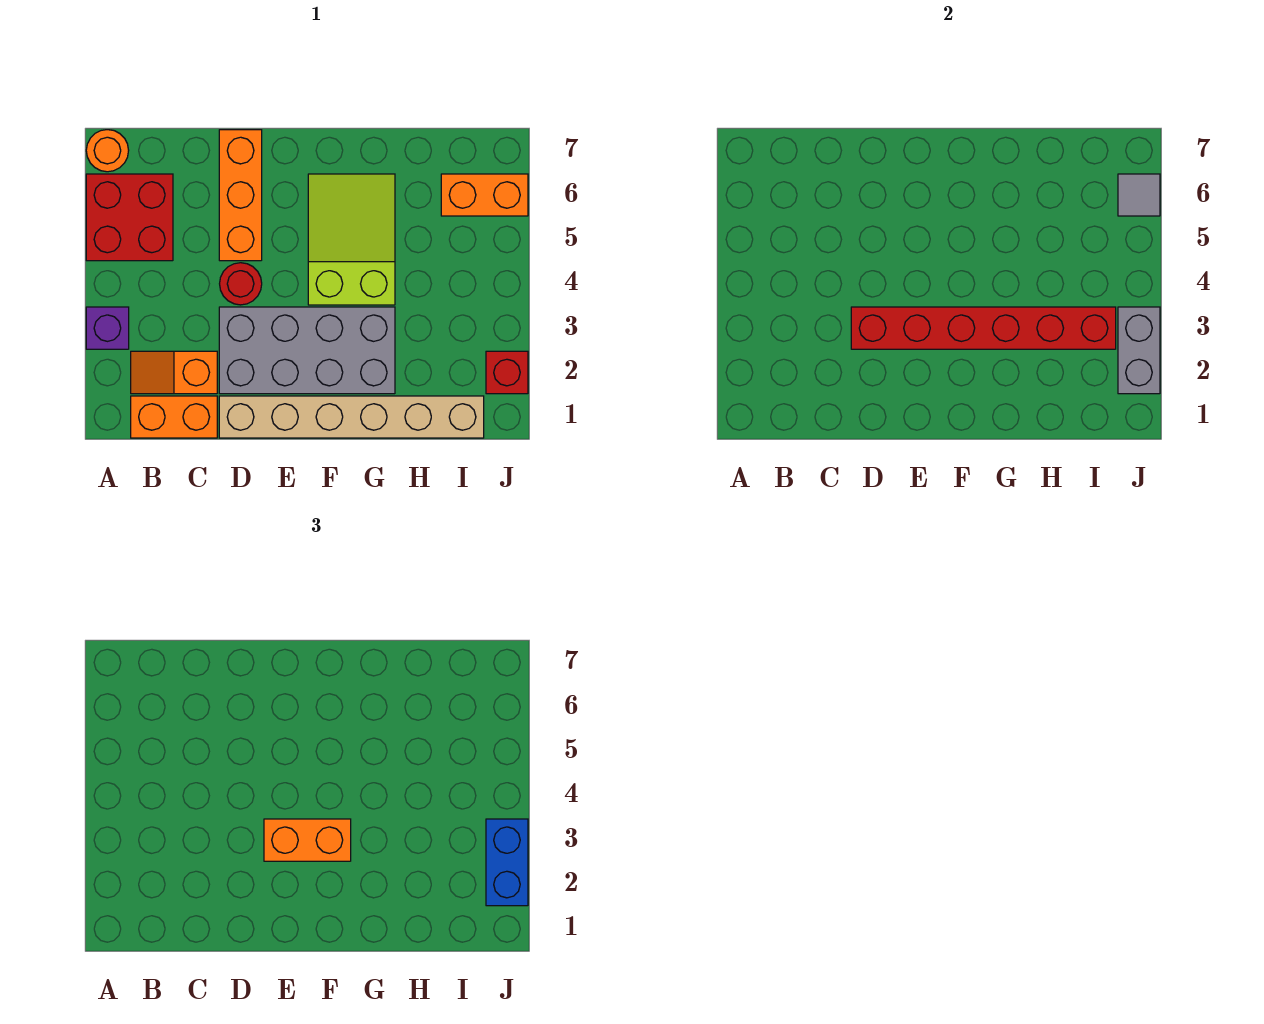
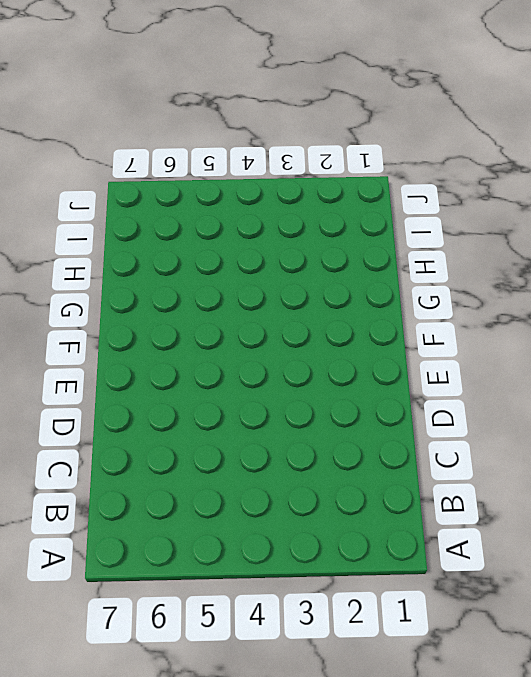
none -> purple brick A3 level 1
none -> red brick A5:B6 level 1
none -> orange round brick A7 level 1

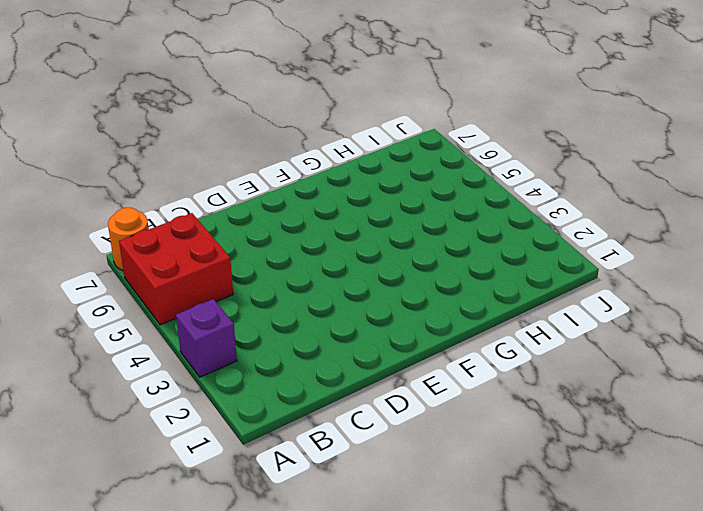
none -> orange brick B1:C1 level 1
none -> orange slope B2:C2 level 1 top C
none -> tan brick D1:I1 level 1

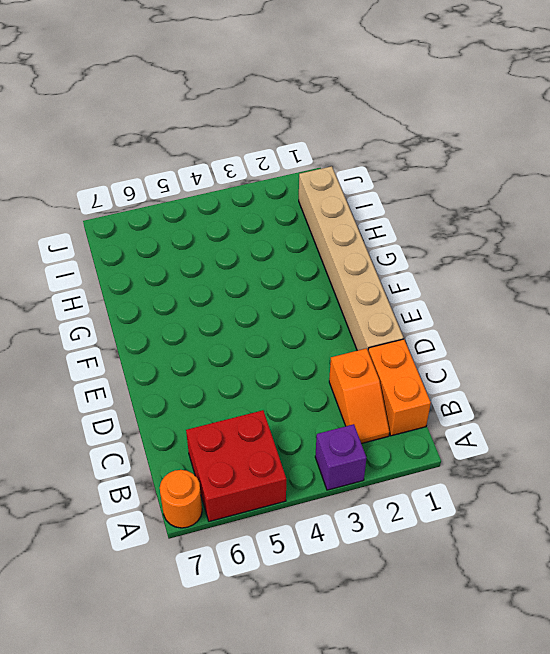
none -> grey brick D2:G3 level 1
none -> red round brick D4 level 1
none -> orange brick D5:D7 level 1

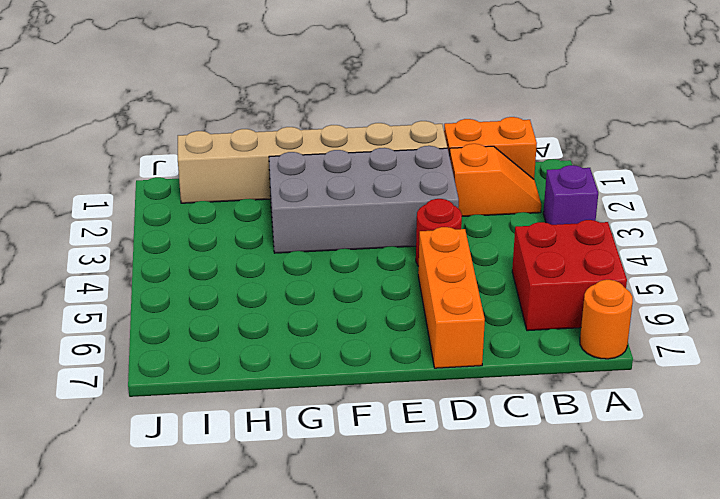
none -> lime slope F4:G6 level 1 top 4
none -> orange brick I6:J6 level 1
none -> red brick J2 level 1

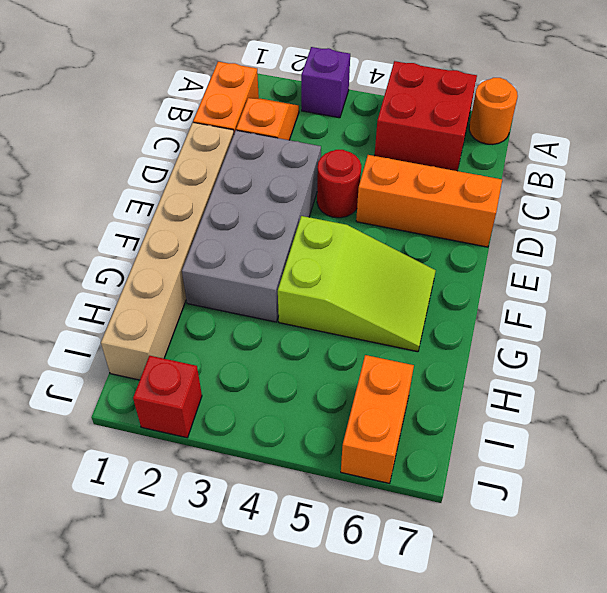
none -> red brick D3:I3 level 2
none -> grey brick J2:J3 level 2
none -> grey tile J6 level 2

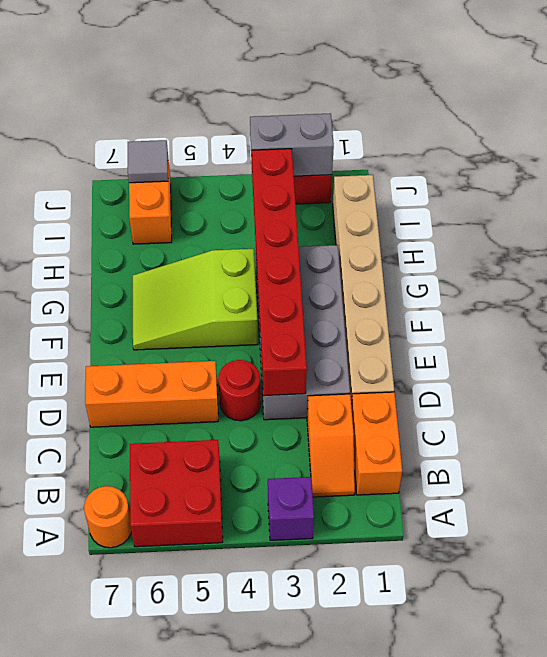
none -> orange brick E3:F3 level 3
none -> blue brick J2:J3 level 3

